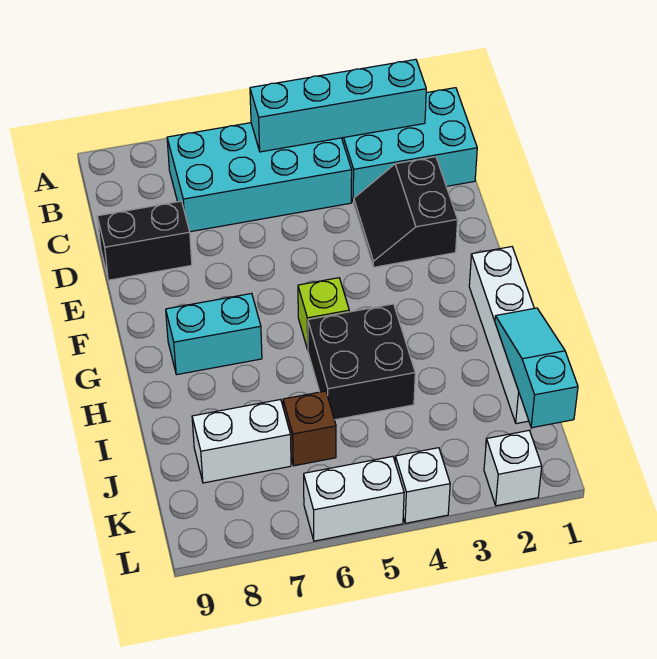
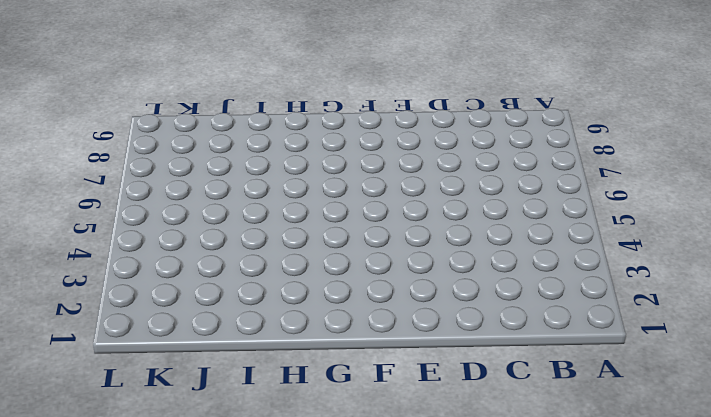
none -> cyan brick B1:C3 level 1
none -> cyan brick B4:C7 level 1
none -> black slope D2:E3 level 1 top 2

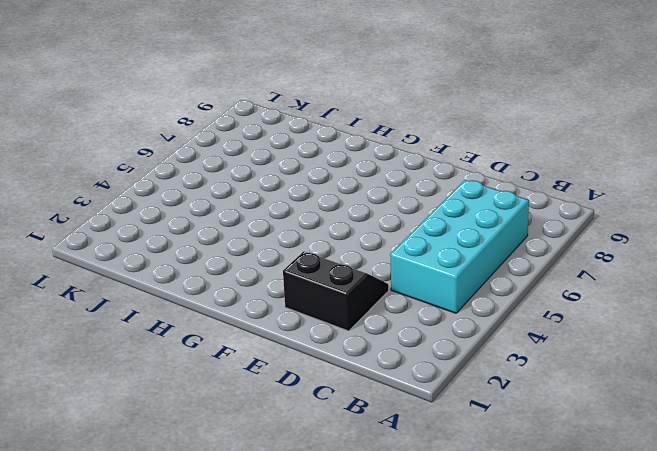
none -> cyan brick B1:C3 level 1
none -> black brick D8:D9 level 1
none -> white brick G1:J1 level 1

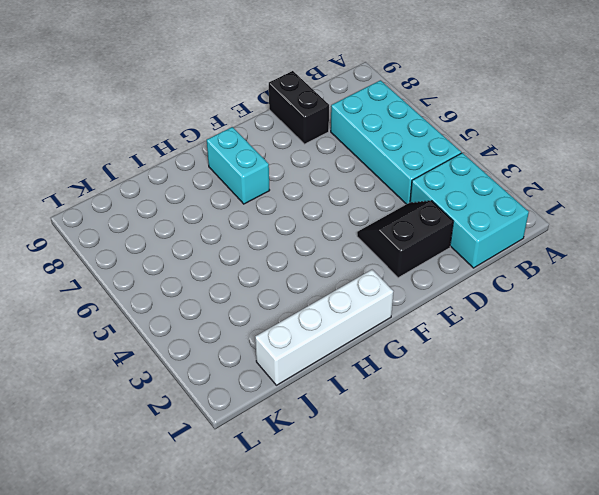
none -> lime brick G5 level 1
none -> black brick H4:I5 level 1
none -> brown brick J6 level 1

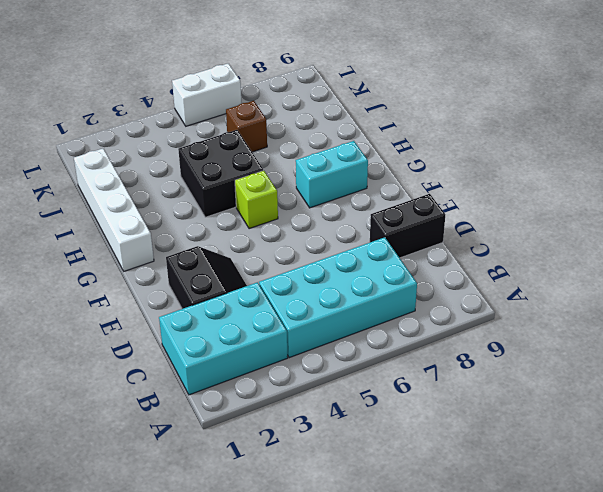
none -> white brick J7:J8 level 1
none -> white brick L2 level 1
none -> white brick L4 level 1

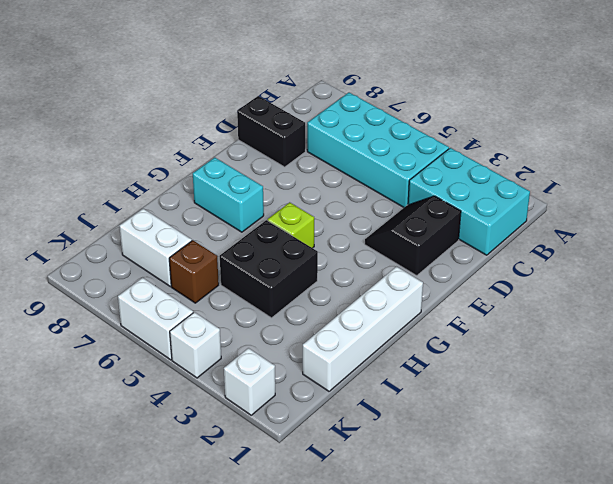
none -> cyan brick B2:B5 level 2
none -> cyan slope I1:K1 level 2 top K

